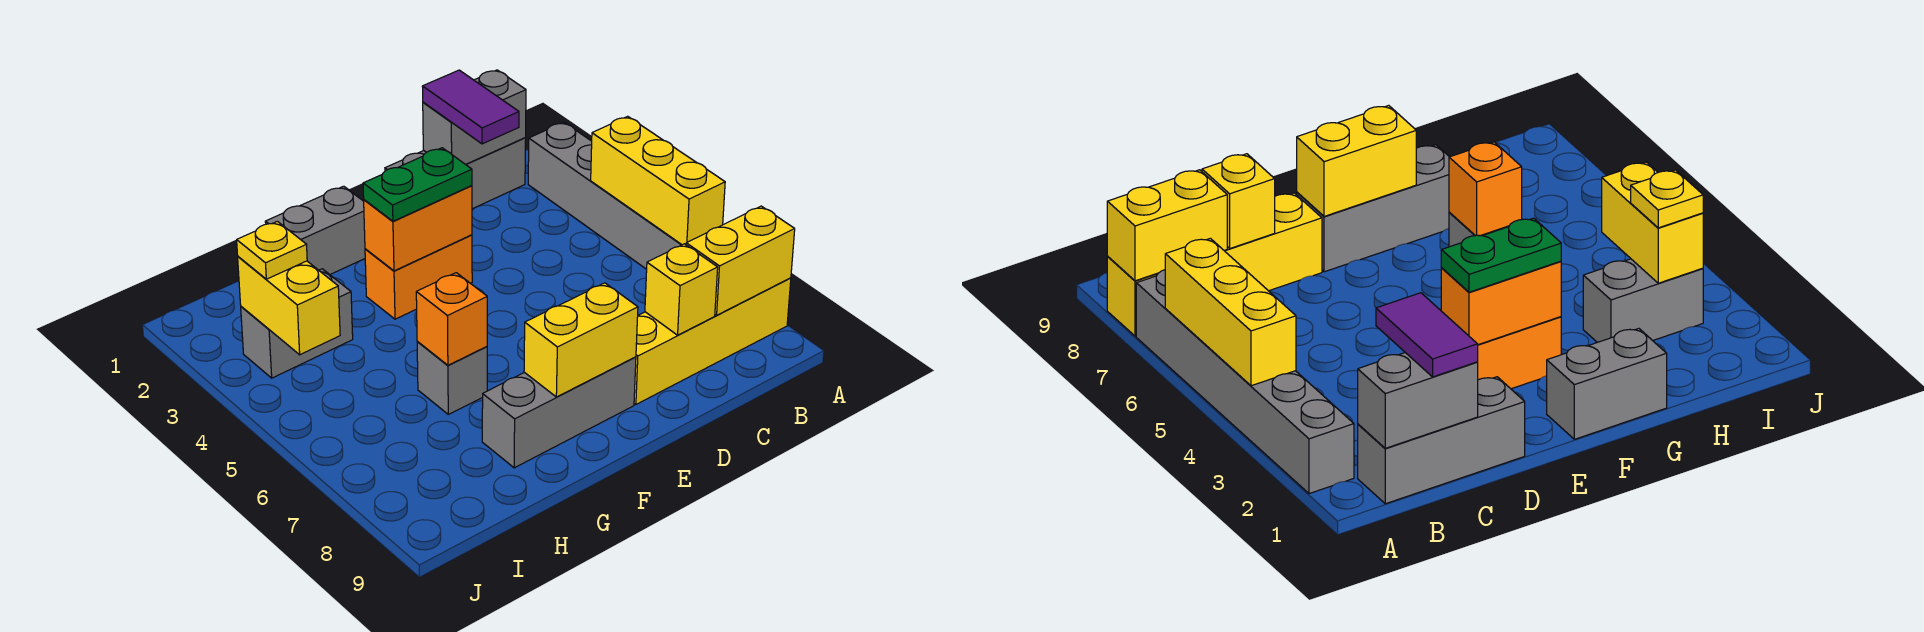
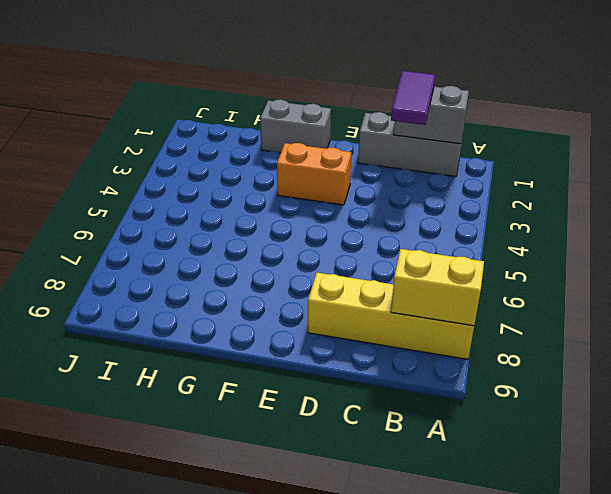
none -> grey brick A2:A7 level 1
none -> grey brick E8:G8 level 1
none -> grey brick G6 level 1

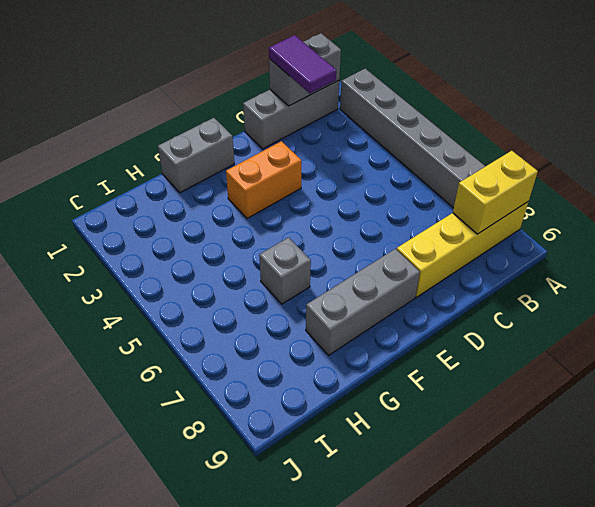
none -> grey brick H3:I3 level 1
none -> yellow brick A4:A6 level 2
none -> yellow brick C8 level 2

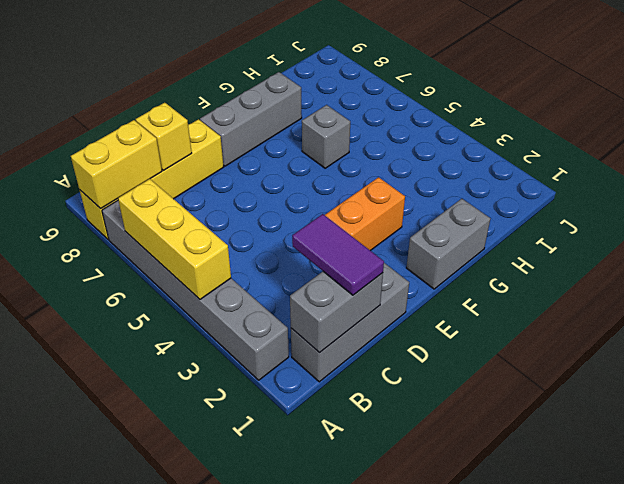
none -> grey brick H3:I3 level 1
none -> orange brick E3:F3 level 2
none -> yellow brick E8:F8 level 2

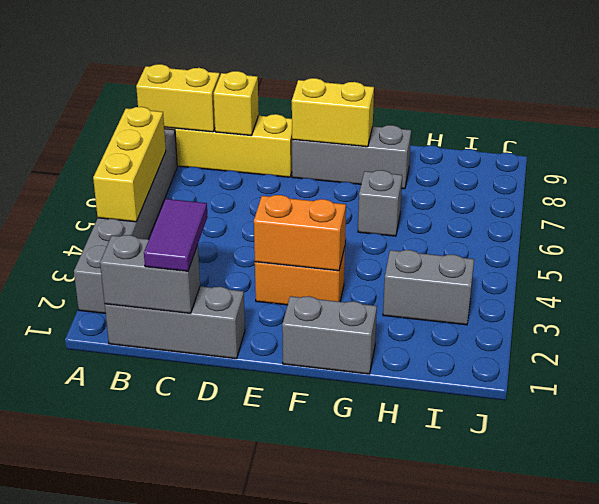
none -> orange brick G6 level 2
none -> yellow brick I3:I4 level 2
none -> green plate E3:F3 level 3

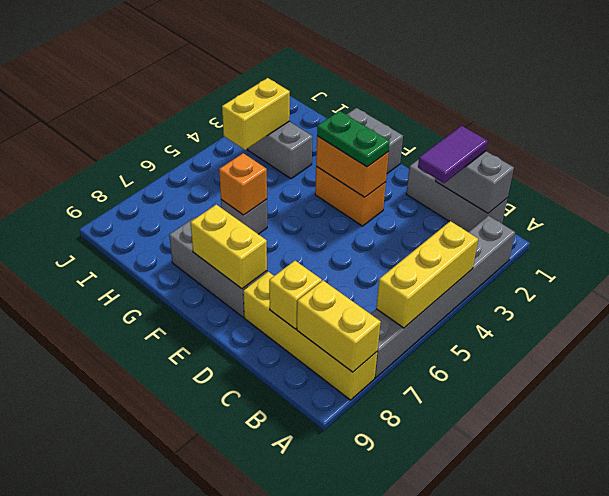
none -> yellow plate I3 level 3

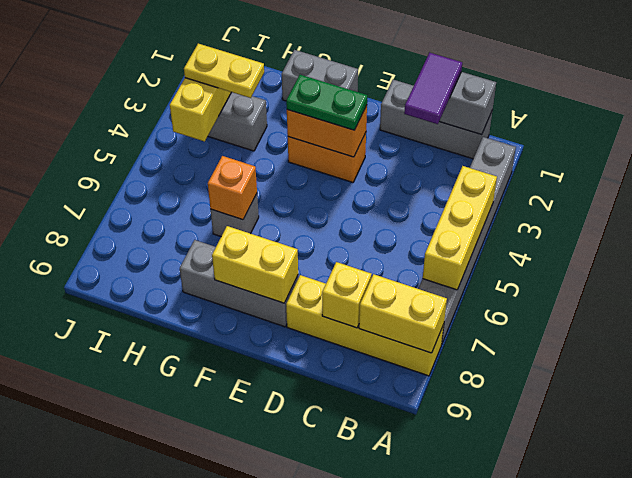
yellow plate H3:I3 level 3 -> yellow plate I3 level 3

